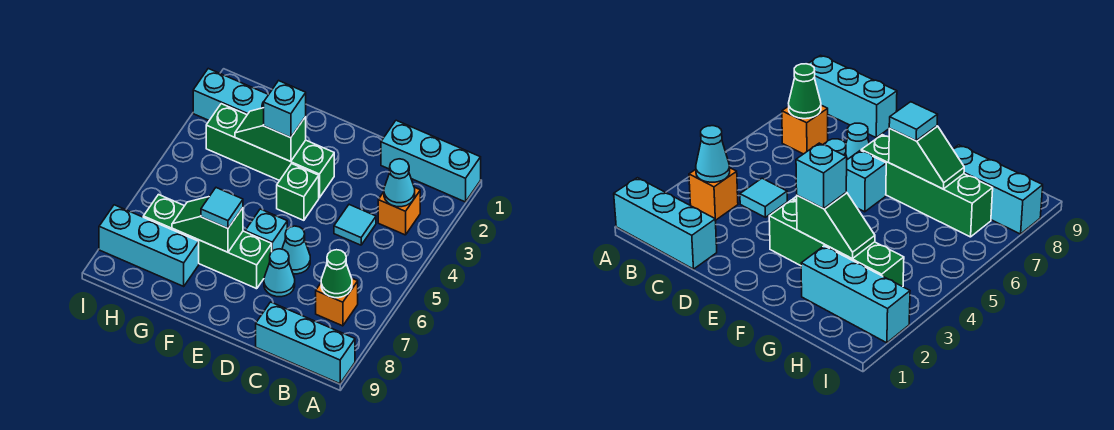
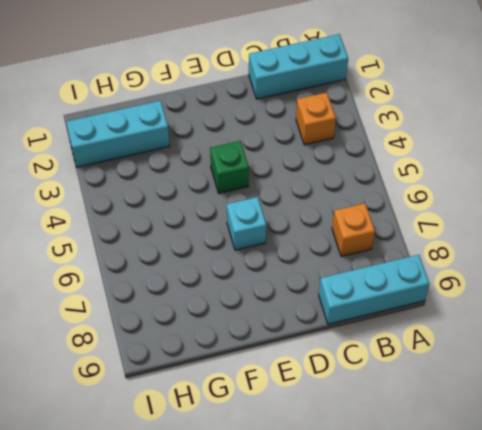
none -> cyan tile C4 level 1
none -> cyan cone D6 level 1
none -> cyan cone D7 level 1

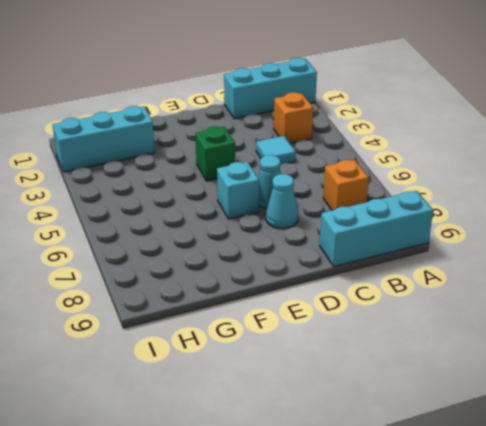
none -> green brick E3:H3 level 1
none -> green brick E7:H7 level 1
none -> cyan brick G8:I8 level 1

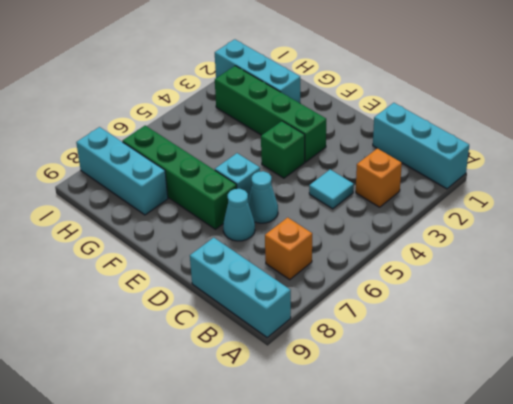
none -> cyan cone B3 level 2
none -> green cone B7 level 2
none -> green slope F3:G3 level 2 top F

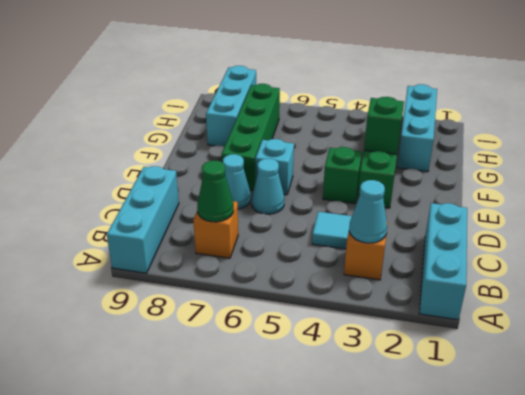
none -> green slope F7:G7 level 2 top F
none -> cyan brick F3 level 3
none -> cyan tile F7 level 3

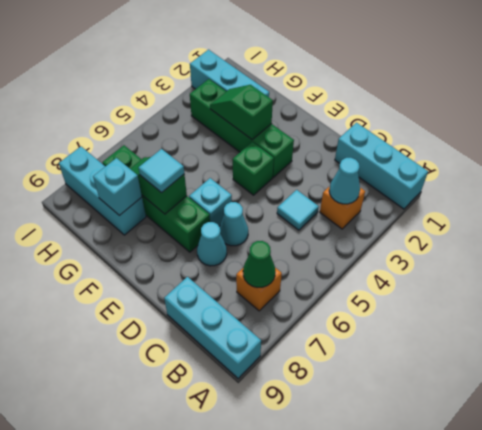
cyan brick G8 level 2 -> cyan brick F3 level 3

